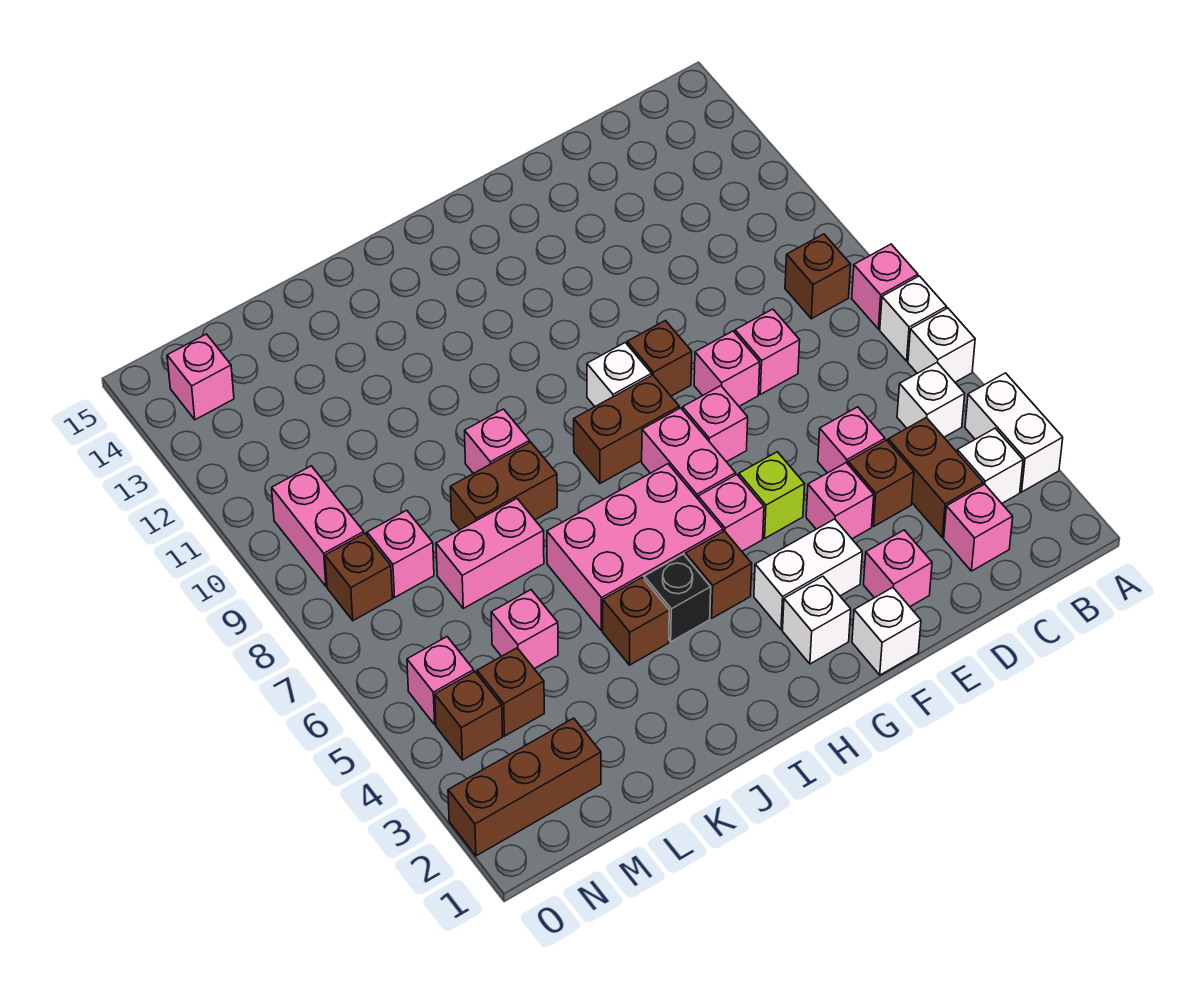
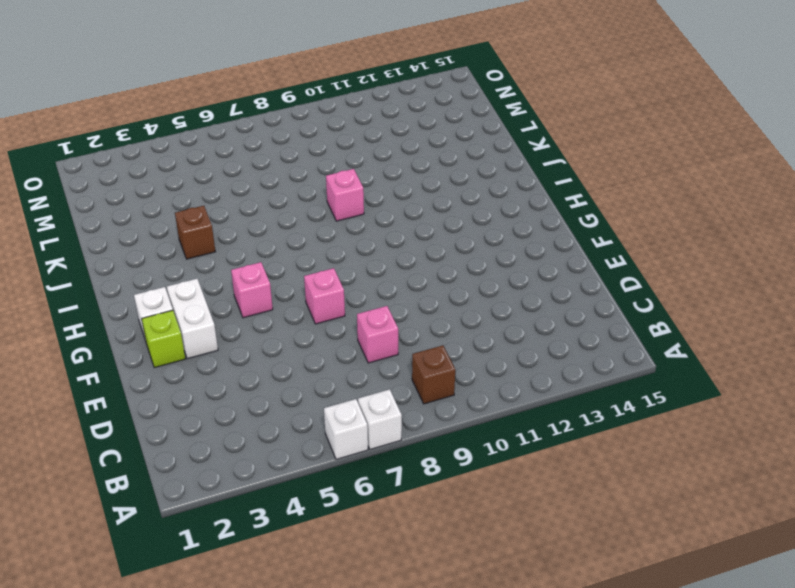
lime brick F2 level 1 -> lime brick F5 level 1
none -> white brick A3:A4 level 1
none -> pink brick A8 level 1
none -> white brick B3 level 1
none -> white brick B5 level 1

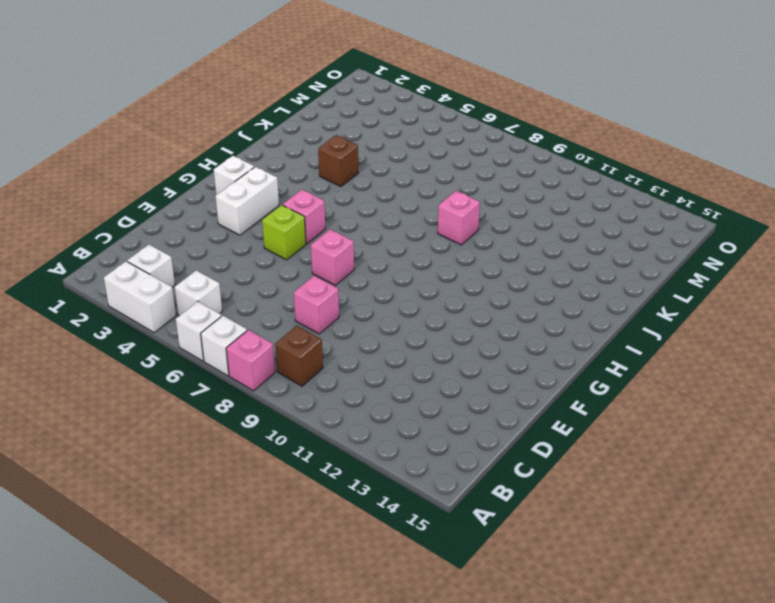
none -> pink brick C2 level 1
none -> brown brick C3:C4 level 1
none -> brown brick D4 level 1
none -> pink brick D5 level 1

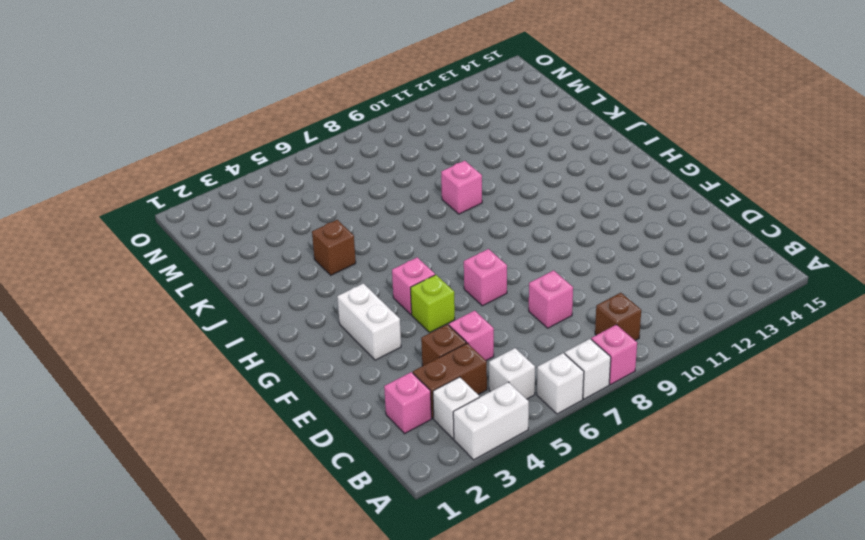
none -> pink brick E2 level 1
none -> pink brick E4 level 1
none -> pink brick E8 level 1
none -> white brick F1 level 1

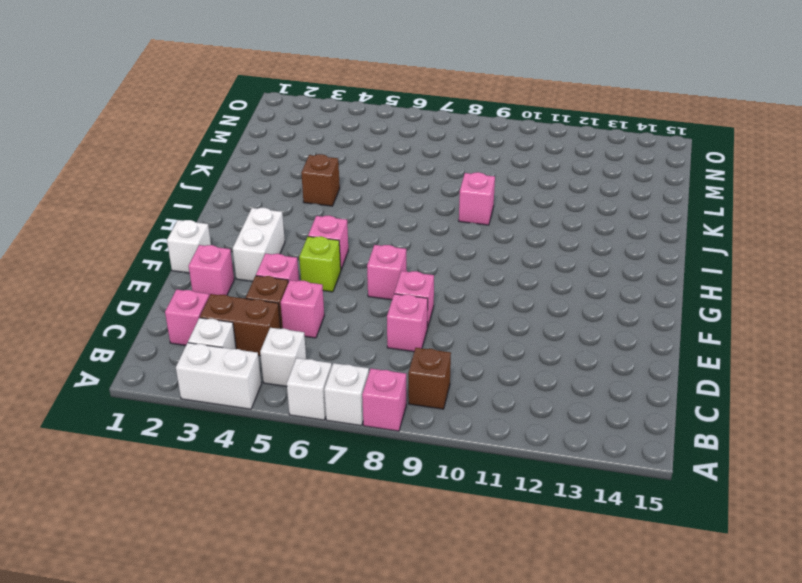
none -> brown brick F9 level 1
none -> white brick G2 level 1
none -> pink brick G6:G7 level 1
none -> brown brick G8:H8 level 1

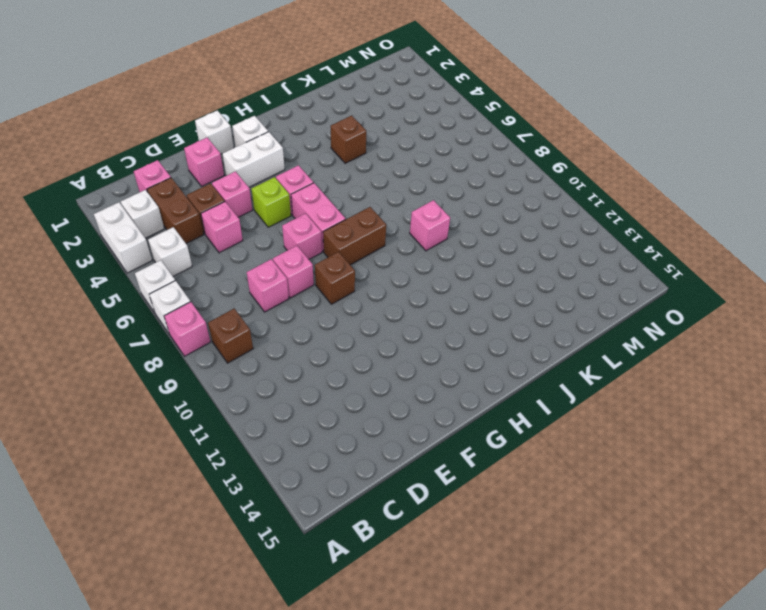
none -> white brick G9 level 1
none -> brown brick H4 level 1
none -> pink brick H5:J6 level 1
none -> black brick I4 level 1

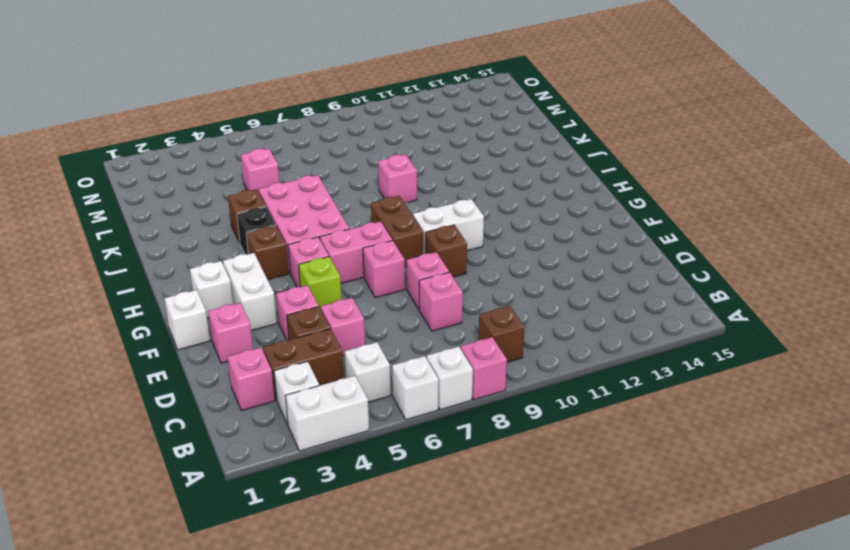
white brick G9:G10 level 1 -> white brick G9 level 1
none -> brown brick J8:K8 level 1
none -> pink brick K7:L7 level 1
none -> brown brick M2:O2 level 1
none -> brown brick M4 level 1

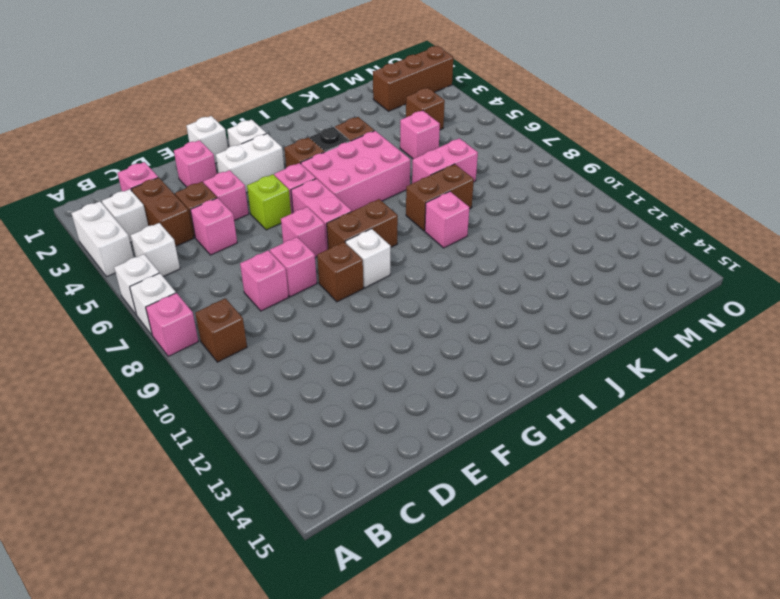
none -> pink brick M8 level 1
none -> brown brick N4 level 1
none -> pink brick N5 level 1
none -> brown brick N8 level 1

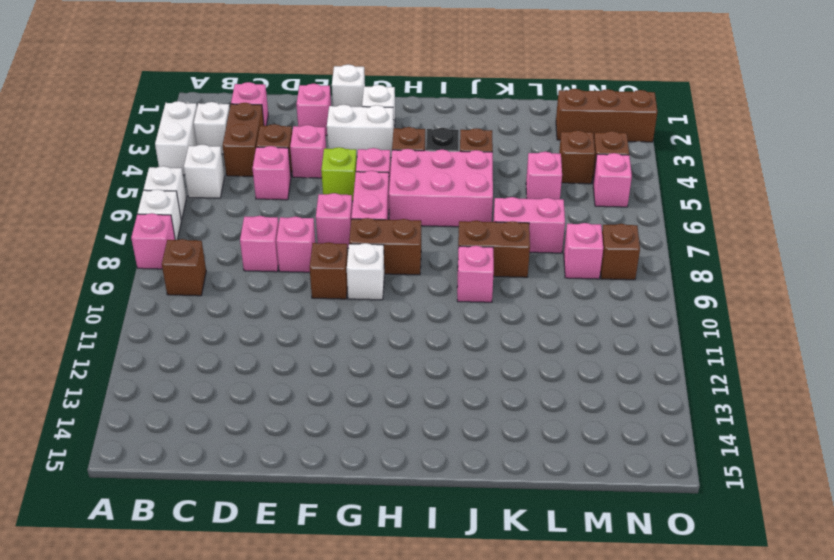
none -> pink brick N9:N10 level 1
none -> pink brick N14 level 1

